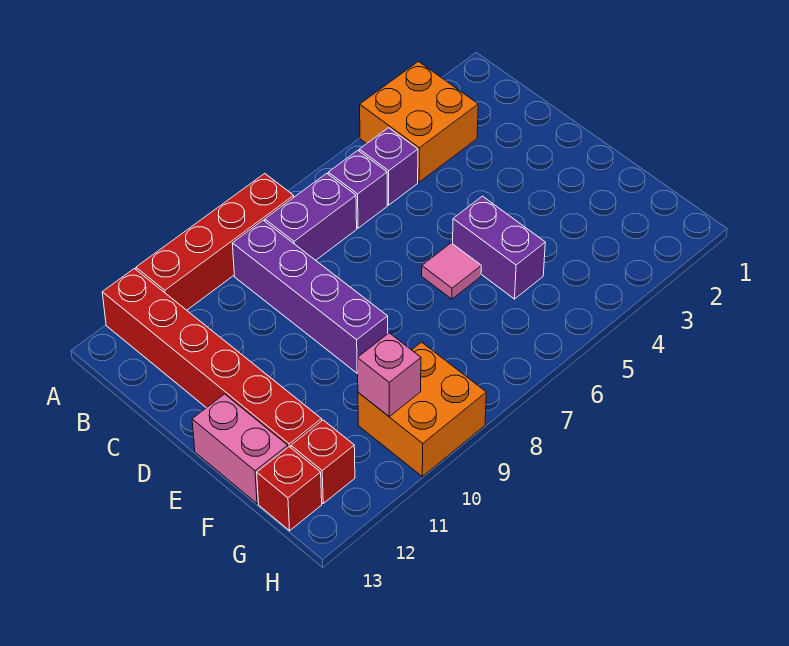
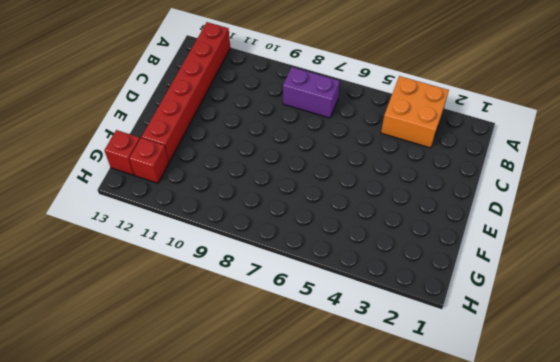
none -> red brick A8:A11 level 1
none -> purple brick B5 level 1
none -> purple brick B6 level 1

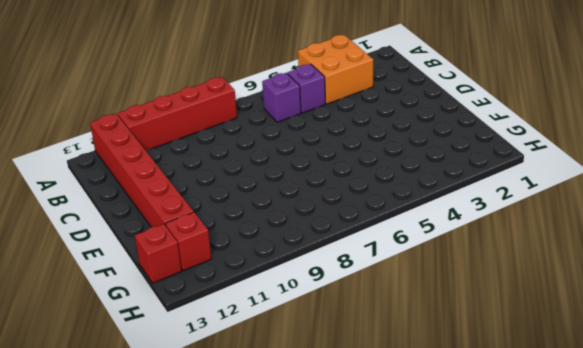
none -> purple brick B7:B8 level 1
none -> purple brick B9:E9 level 1
none -> purple brick E5:F5 level 1

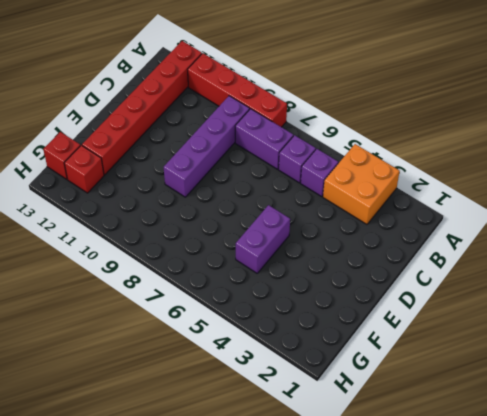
none -> pink tile E6 level 1
none -> pink brick E13:F13 level 1
none -> orange brick G9:H10 level 1

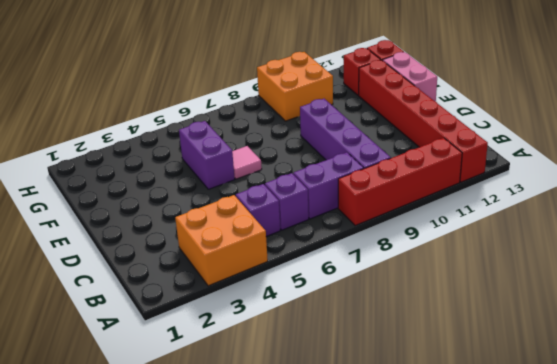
none -> pink brick G10 level 2

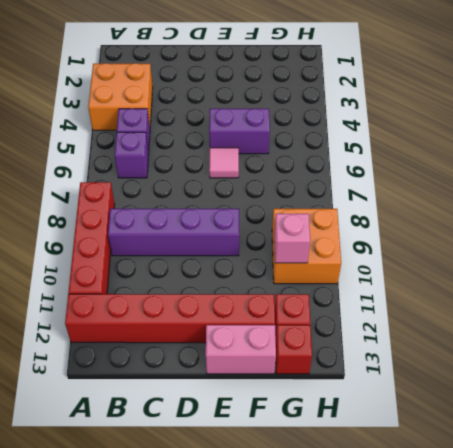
none -> purple brick B7:B8 level 1

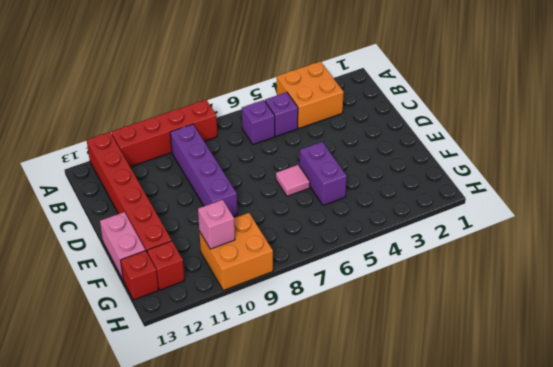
none -> purple brick B7:B8 level 1

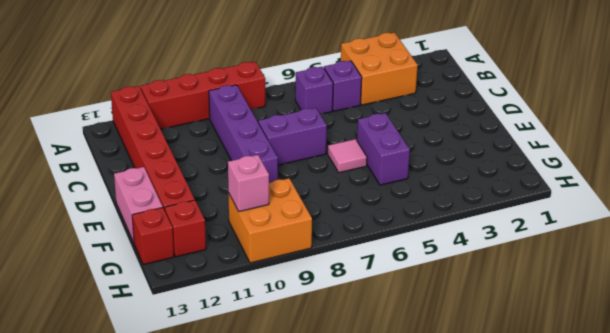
purple brick D7:D8 level 1 -> purple brick B7:B8 level 1

